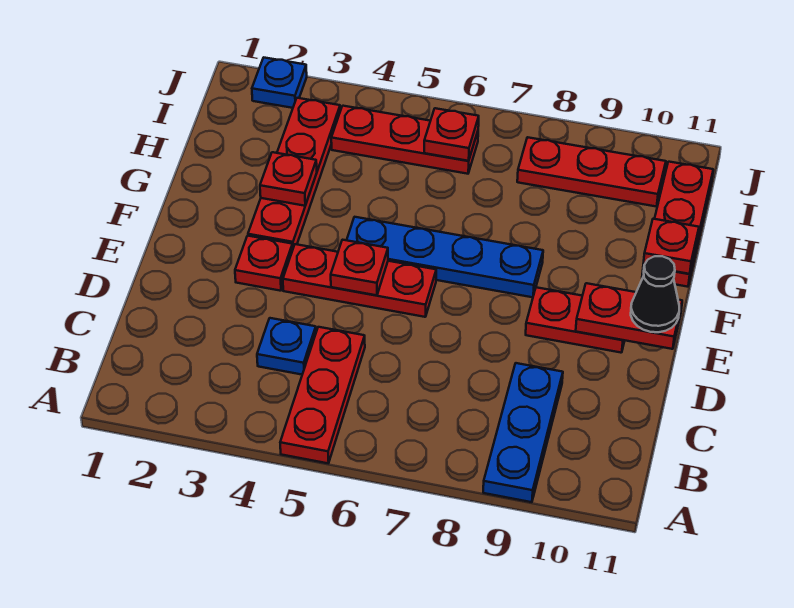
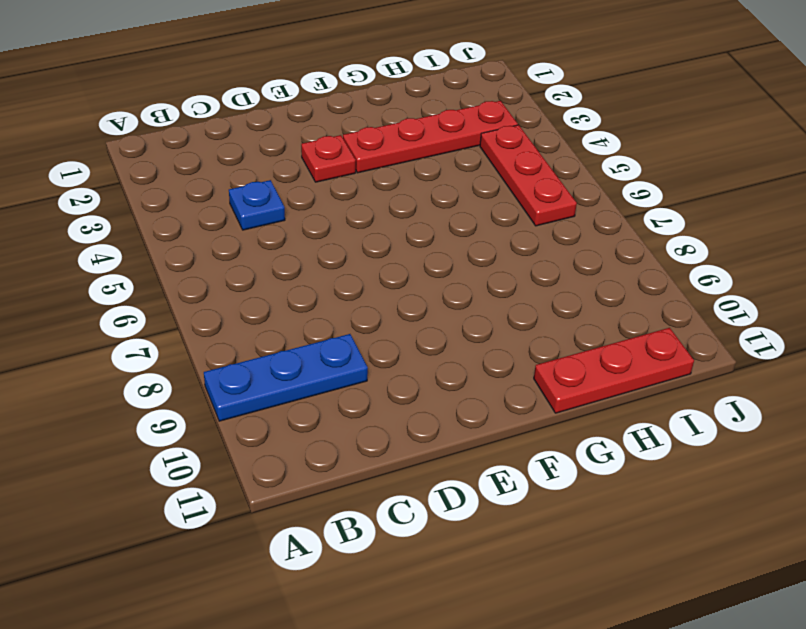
none -> red plate A5:C5 level 1
none -> red plate E4:E6 level 1
none -> red plate E9:E10 level 1

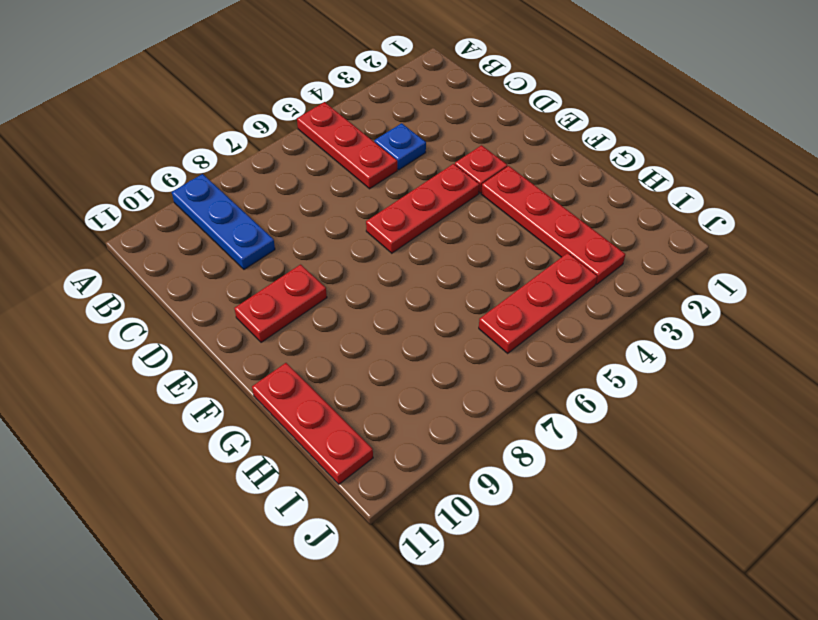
none -> blue plate F5:F8 level 1
none -> red plate I8:I10 level 1
none -> blue plate J2 level 1

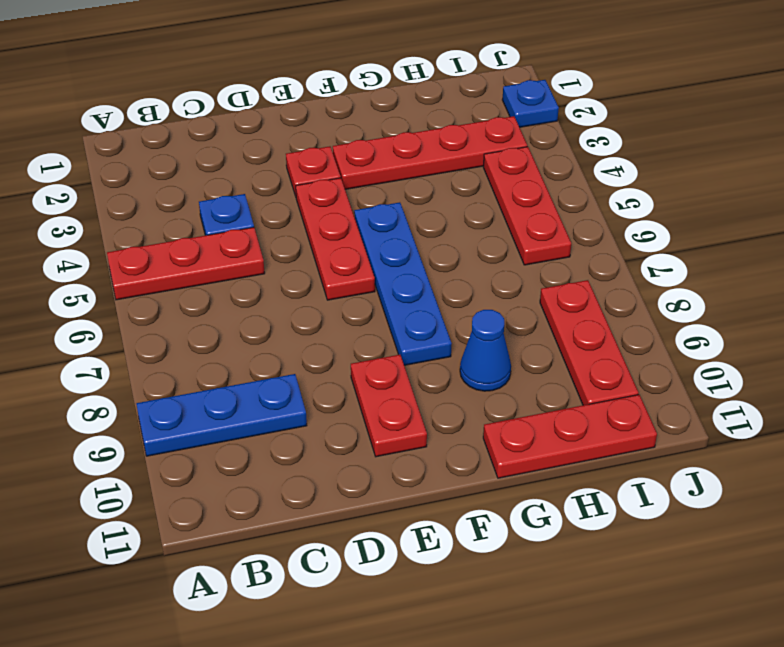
blue cone G9 level 1 -> none
none -> red plate E5 level 2
none -> red plate E10:E11 level 2
none -> red plate G3 level 2

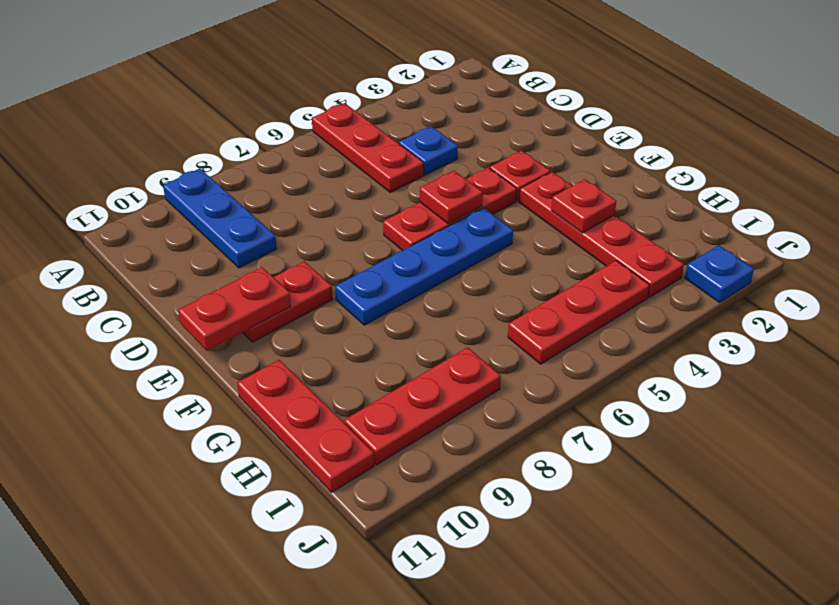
none -> red plate G11 level 2
none -> red plate I6 level 2
none -> black cone E11 level 3

